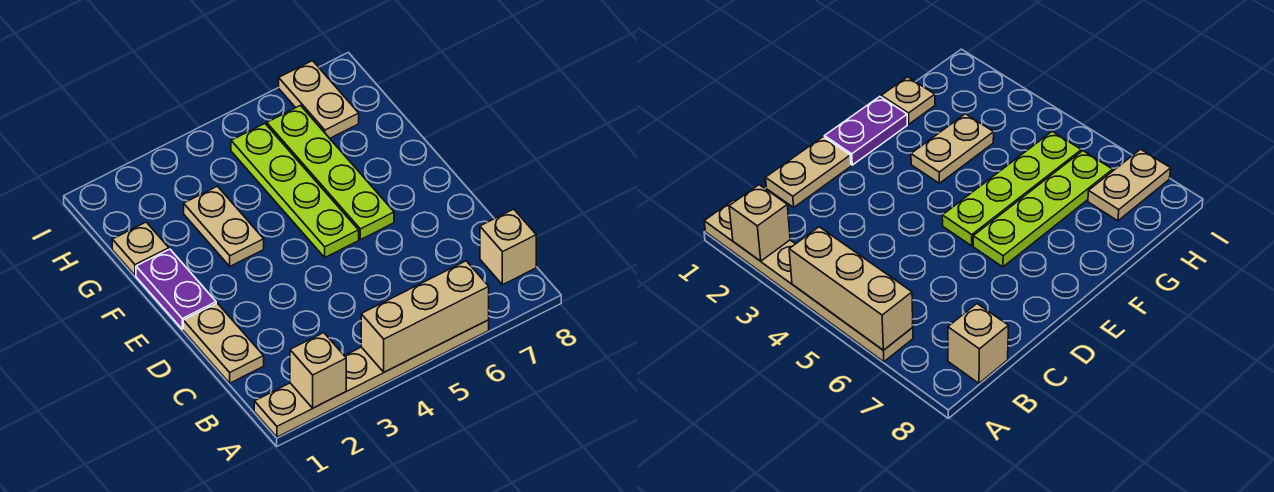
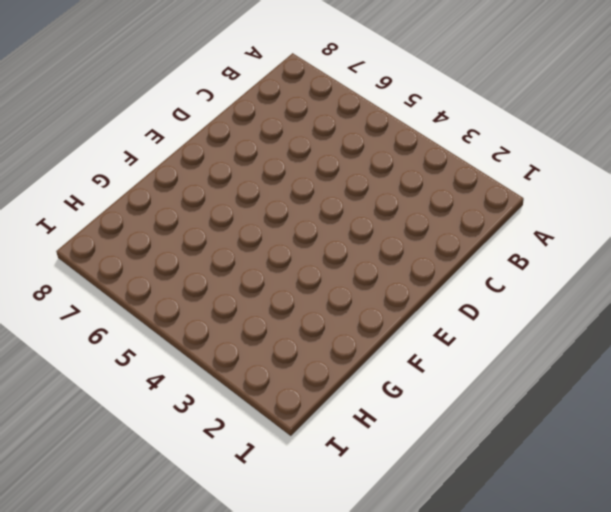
none -> tan plate A1:A6 level 1
none -> tan brick B8 level 1

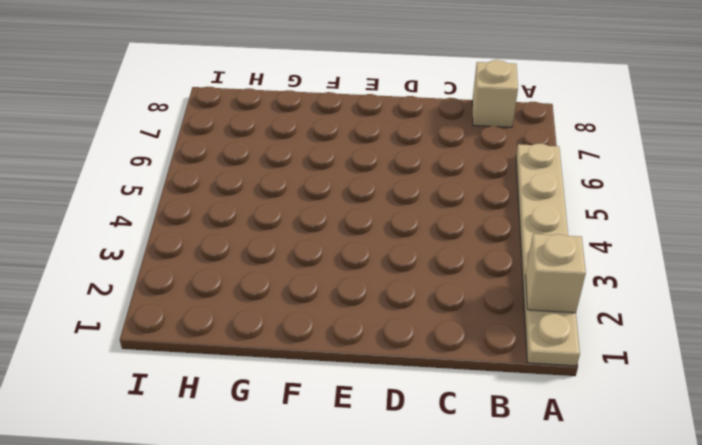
none -> tan plate C1:D1 level 1
none -> purple plate E1:F1 level 1

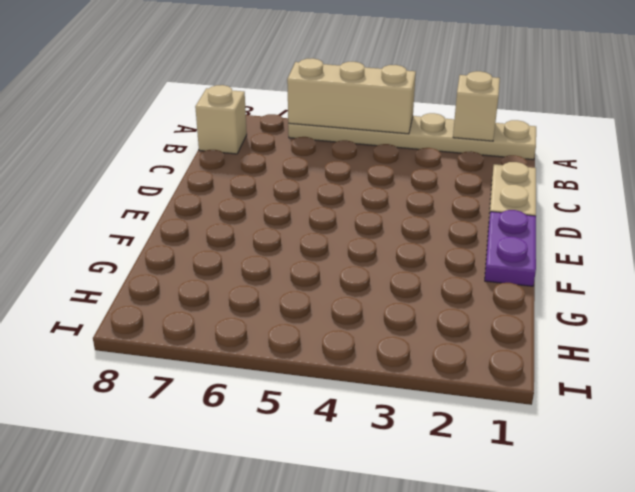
none -> lime plate E5:H5 level 1
none -> lime plate E6:H6 level 1

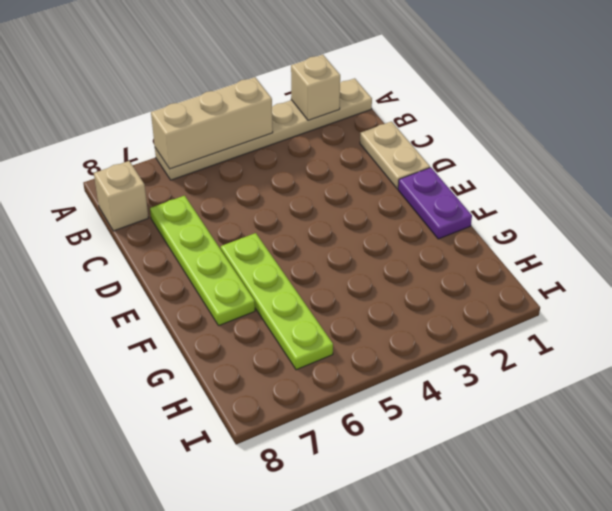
lime plate C7:F7 level 1 -> lime plate E5:H5 level 1
none -> tan plate F3:G3 level 1
none -> tan plate G1 level 1

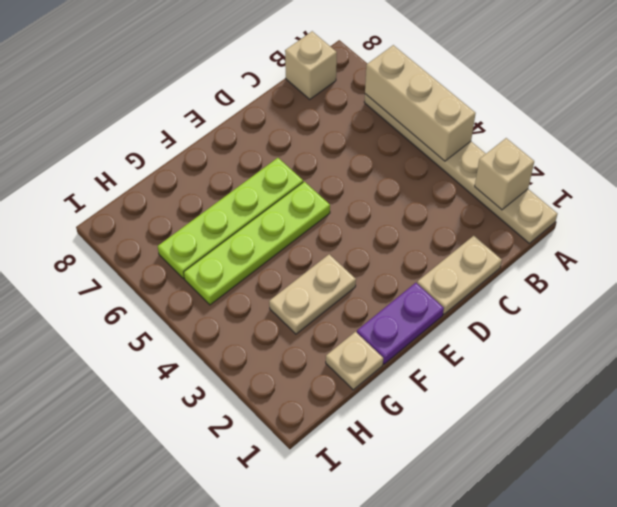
none -> tan plate H7:I7 level 1

